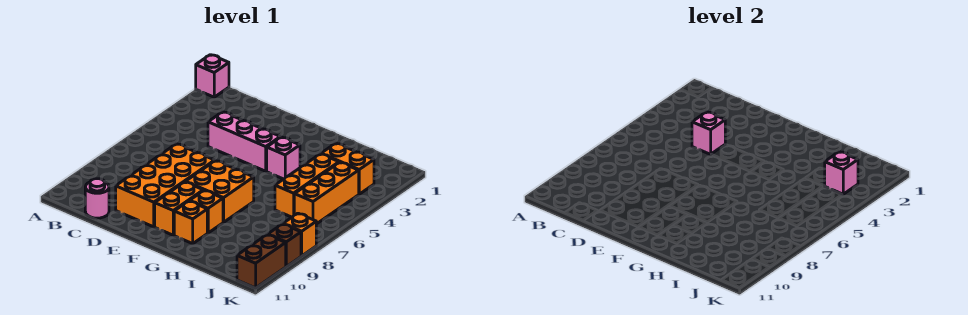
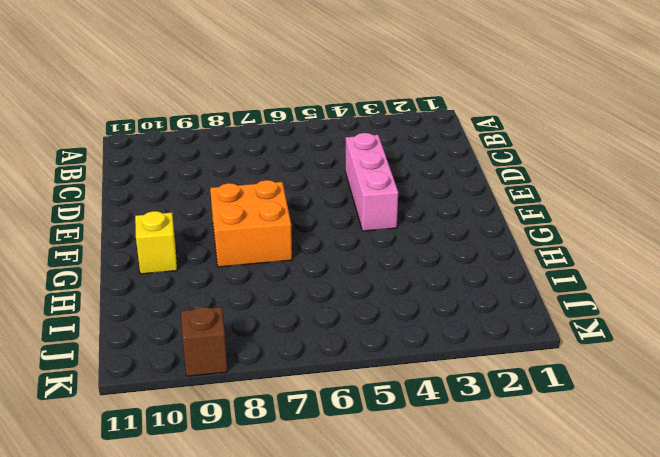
yellow brick G10 level 1 -> orange brick G10 level 1
none -> pink brick A1 level 1
none -> pink round brick C11 level 1
none -> orange brick D7:E10 level 1

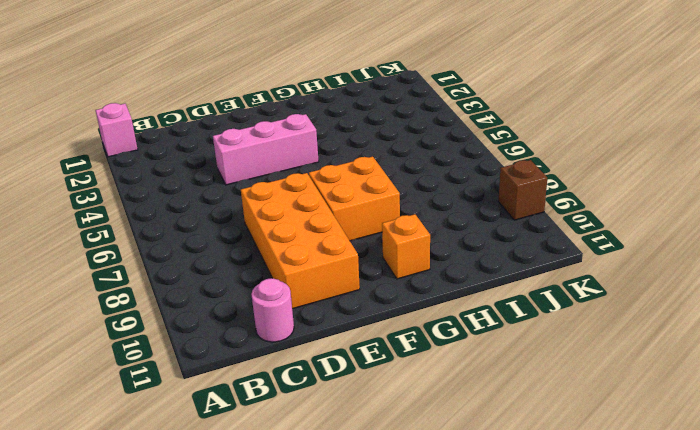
none -> orange brick F9:F10 level 1
none -> pink brick G4 level 1
none -> orange brick G9 level 1

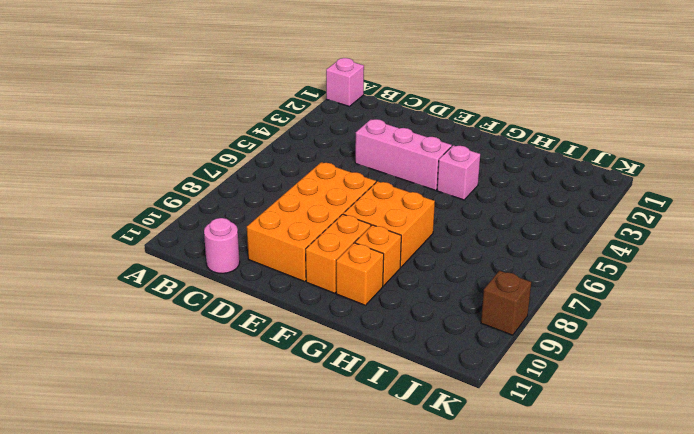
none -> orange brick I3:J3 level 1
none -> orange brick I4:I6 level 1
none -> orange brick J4:J6 level 1

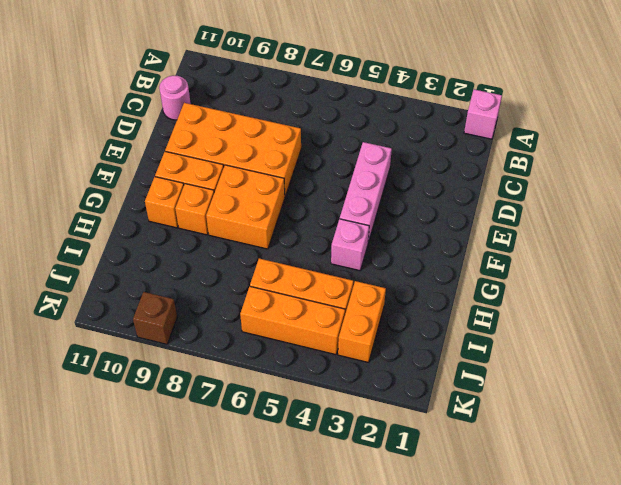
none -> orange brick K8 level 1
none -> brown brick K10:K11 level 1
none -> pink brick D4 level 2

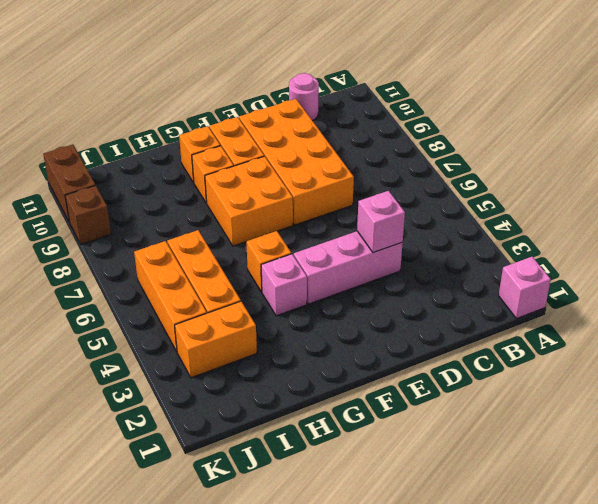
orange brick G5 level 1 -> orange brick K8 level 1
none -> pink brick J3 level 2

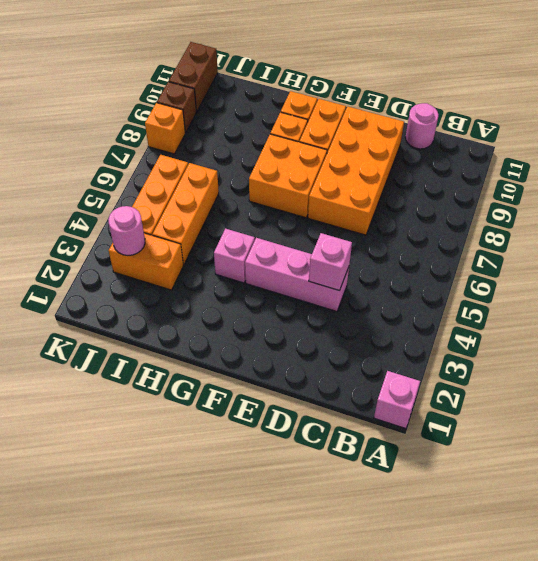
pink round brick J3 level 2 -> pink brick J3 level 2

